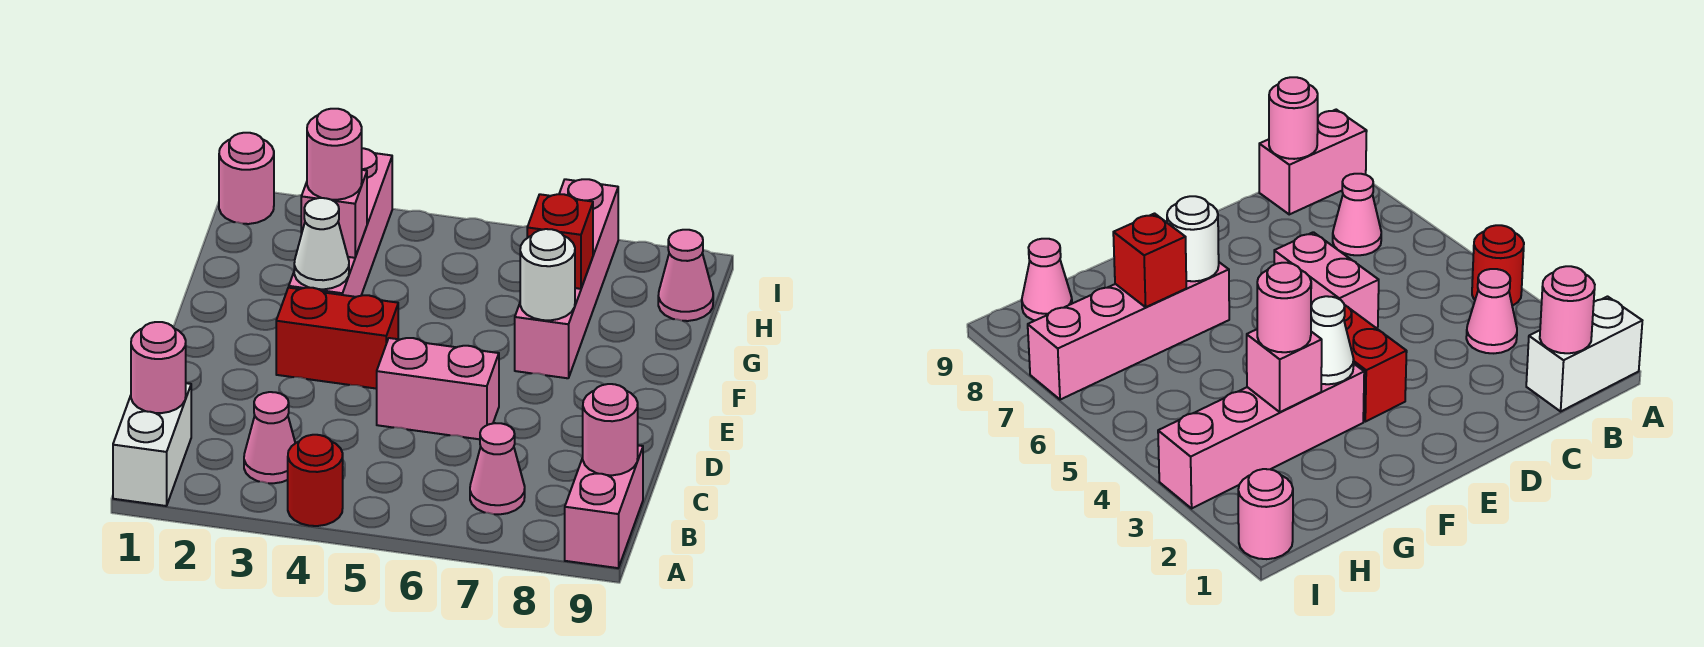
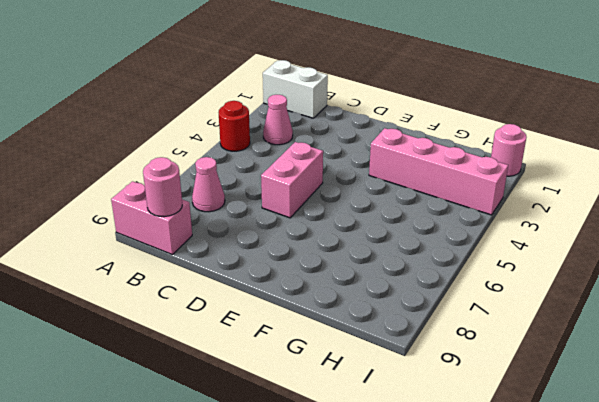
none -> red brick E3:E4 level 1
none -> pink brick F7:I7 level 1
none -> pink cone H9 level 1

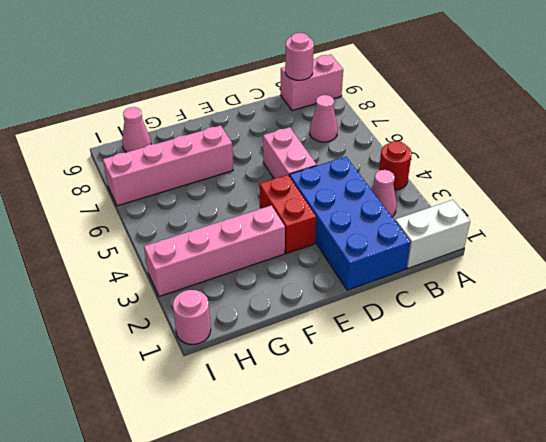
blue brick C1:D4 level 1 -> none
none -> pink round brick B1 level 2
none -> white cone F3 level 2
none -> white round brick F7 level 2

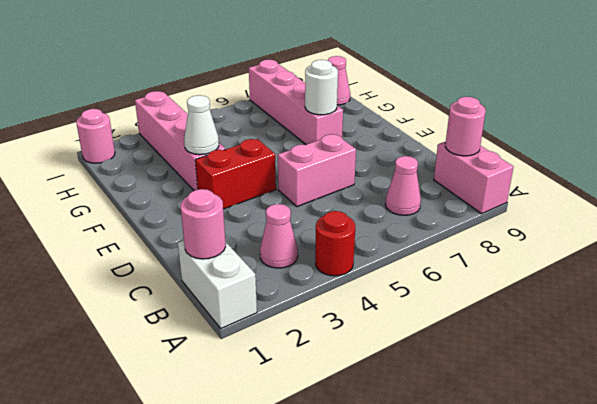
none -> pink brick G3 level 2
none -> red brick G7 level 2
none -> pink round brick G3 level 3

